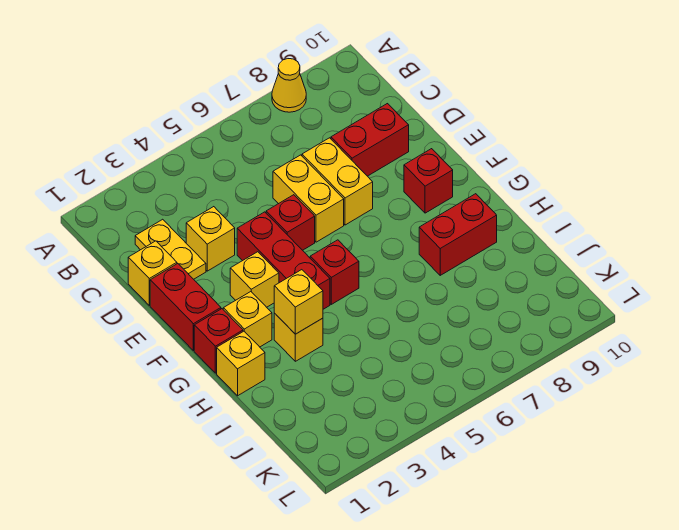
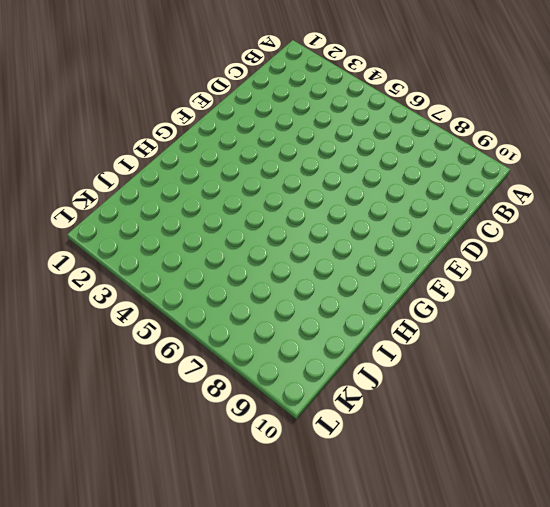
none -> yellow cone A8 level 1
none -> yellow plate C2:D2 level 1
none -> yellow brick D1 level 1

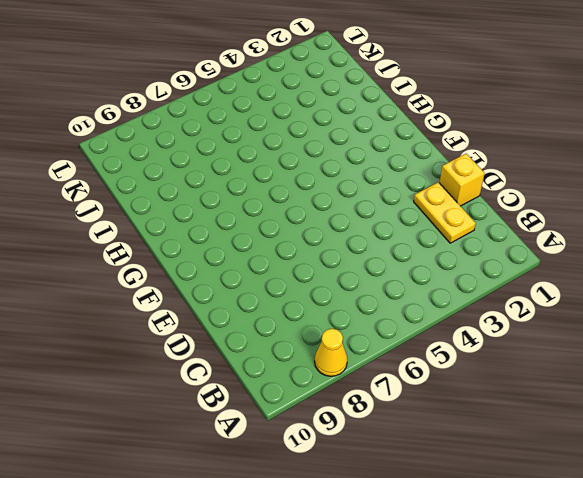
none -> yellow brick D3 level 1
none -> yellow brick D6:E6 level 1
none -> yellow brick D7:E7 level 1

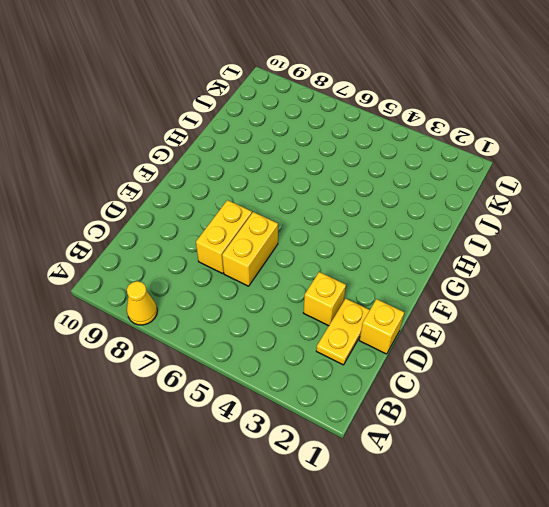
none -> red brick D8:D9 level 1
none -> red brick E1:F1 level 1
none -> red brick E4:G4 level 1

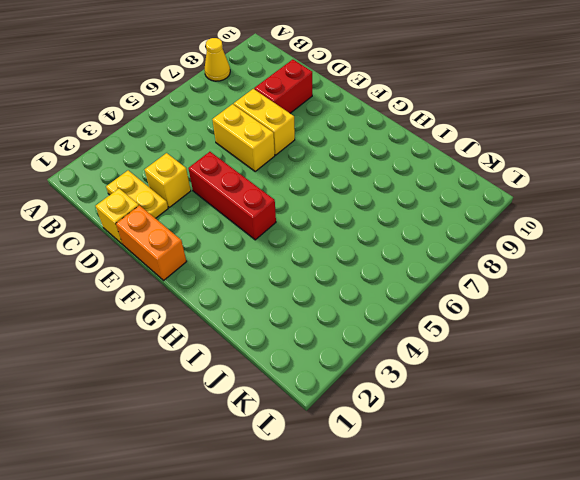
orange brick E1:F1 level 1 -> red brick E1:F1 level 1
none -> red brick E5 level 1
none -> yellow brick F3 level 1
none -> red brick F9 level 1

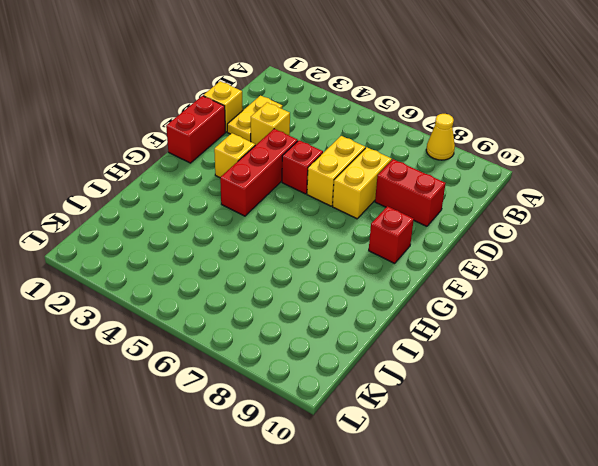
none -> red brick G1 level 1
none -> yellow brick G2 level 1
none -> red brick G5 level 1

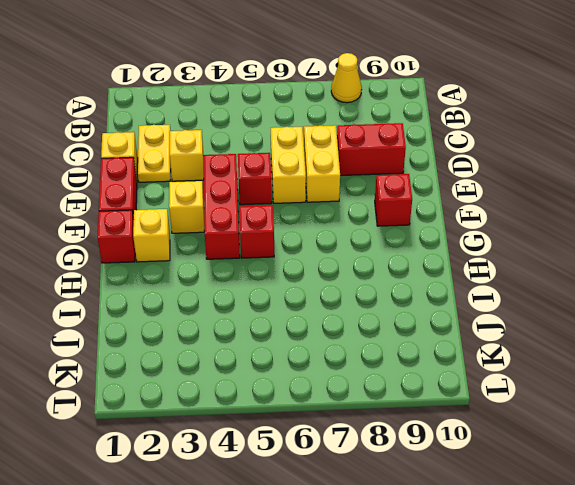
none -> yellow brick H1 level 1
none -> yellow brick H3 level 1
none -> red brick H8:H9 level 1

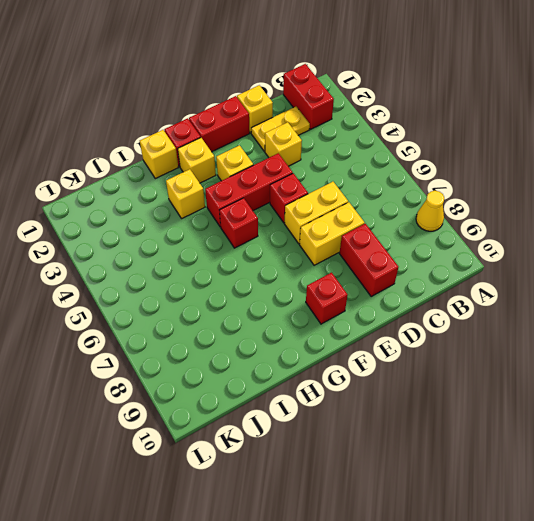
red brick B1:B2 level 1 -> red brick H8:H9 level 1
none -> yellow brick H3 level 2

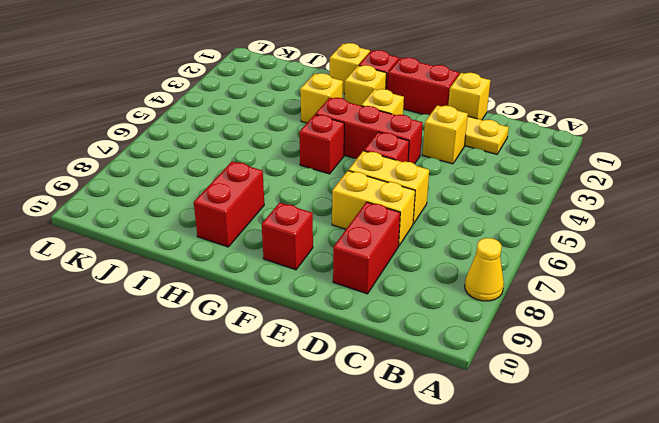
none -> yellow brick H3 level 2

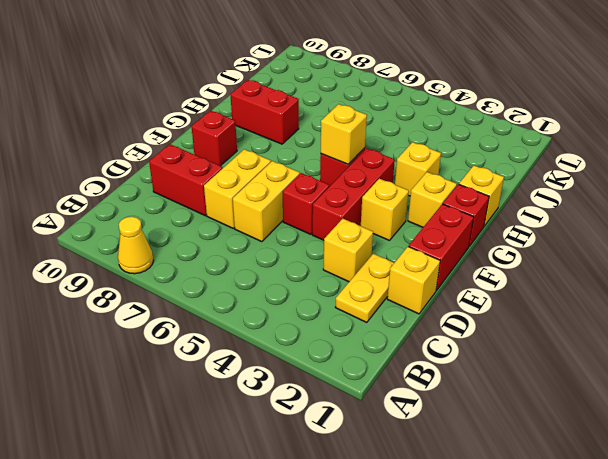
yellow brick G5 level 2 -> yellow brick H3 level 2

